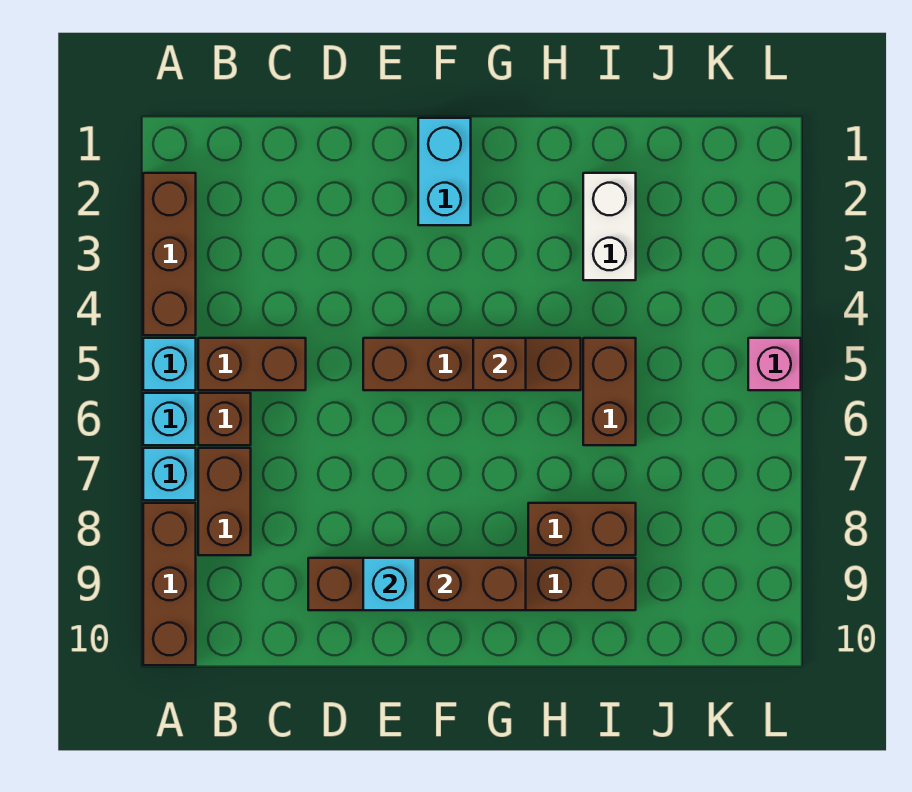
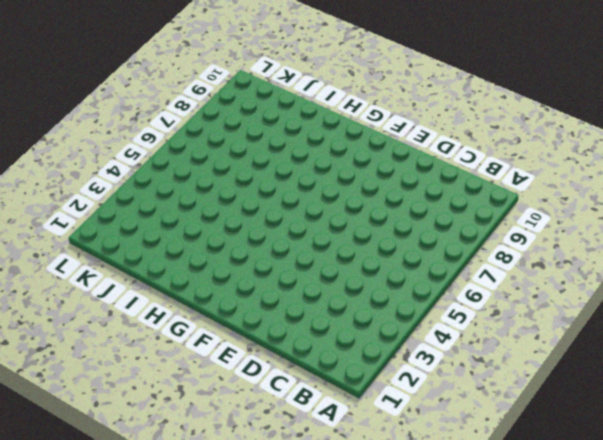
none -> brown brick A2:A4 level 1
none -> cyan brick A5 level 1
none -> cyan brick A6 level 1

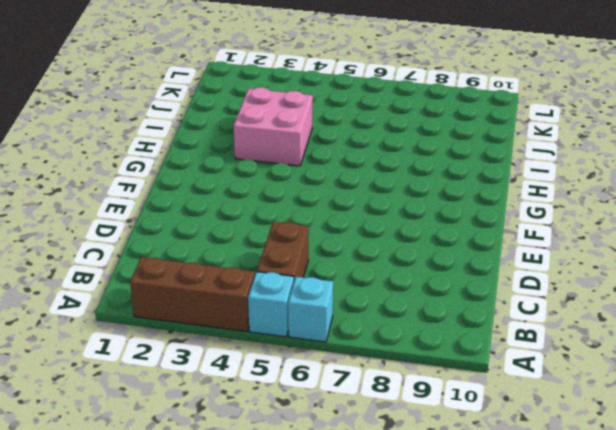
pink brick H3:I4 level 1 -> white brick I2:I3 level 1
none -> cyan brick A7 level 1
none -> brown brick A8:A10 level 1
none -> brown brick B6 level 1

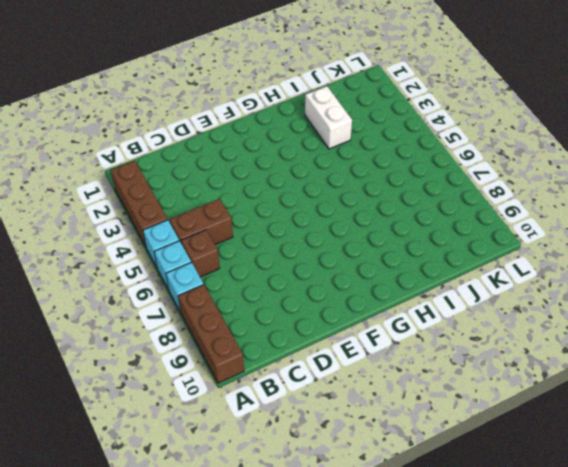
none -> brown brick B7:B8 level 1
none -> brown brick D9:I9 level 1
none -> brown brick E5:H5 level 1

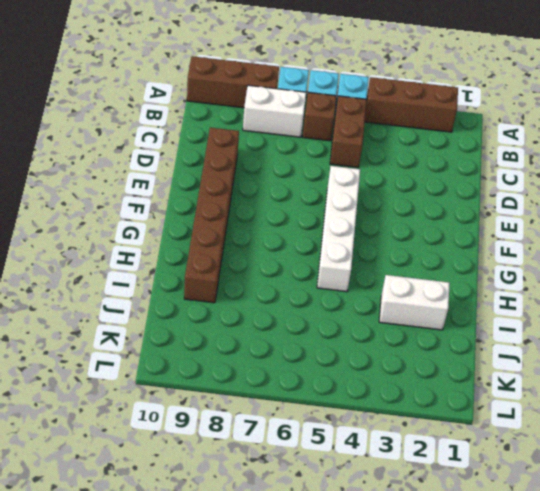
white brick B7:B8 level 1 -> brown brick B7:B8 level 1
white brick E5:H5 level 1 -> brown brick E5:H5 level 1
none -> cyan brick F1:F2 level 1
none -> brown brick H8:I8 level 1
none -> brown brick I5:I6 level 1

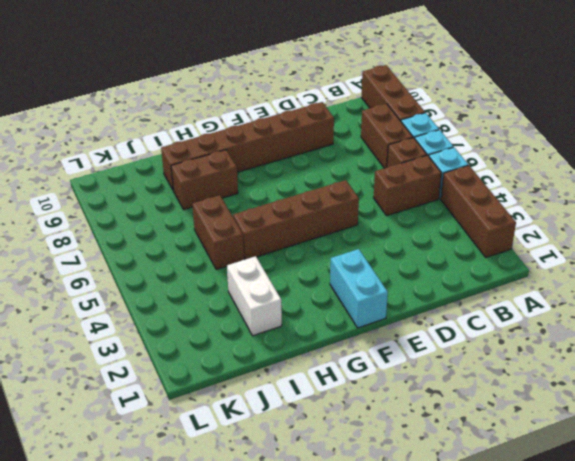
none -> pink brick L5 level 1
none -> cyan brick E9 level 2
none -> brown brick F9:G9 level 2

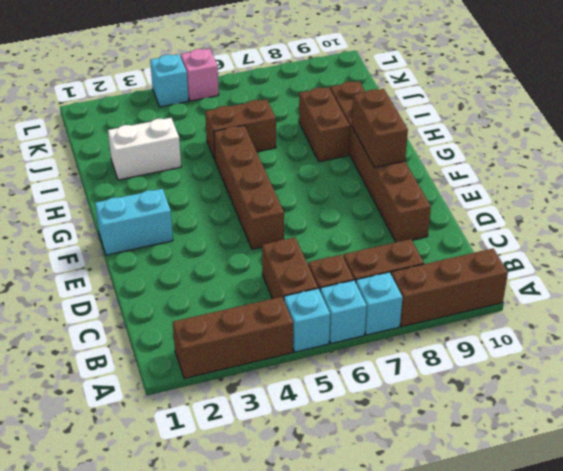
cyan brick L4 level 1 -> cyan brick E9 level 2
none -> brown brick G5 level 2

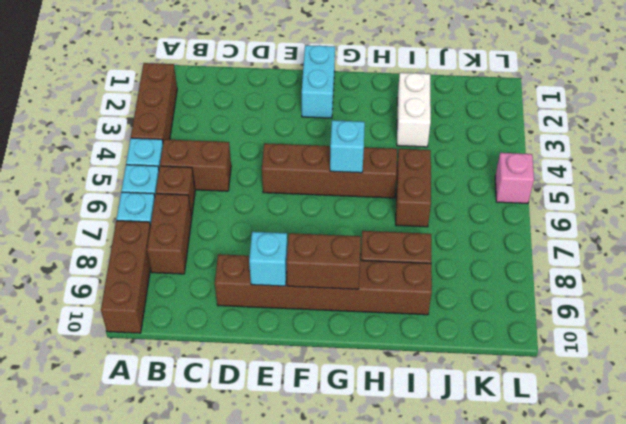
cyan brick G5 level 2 -> brown brick G5 level 2

